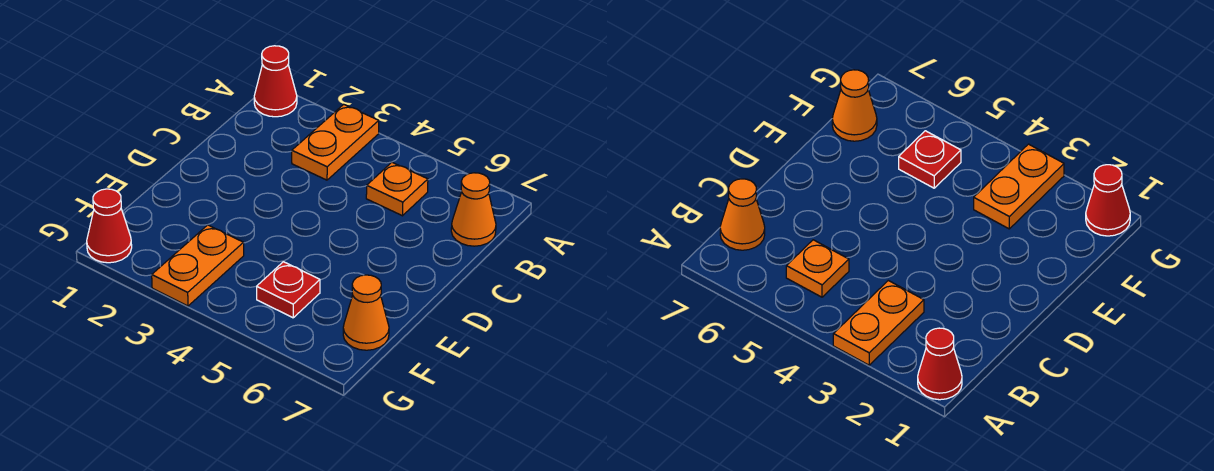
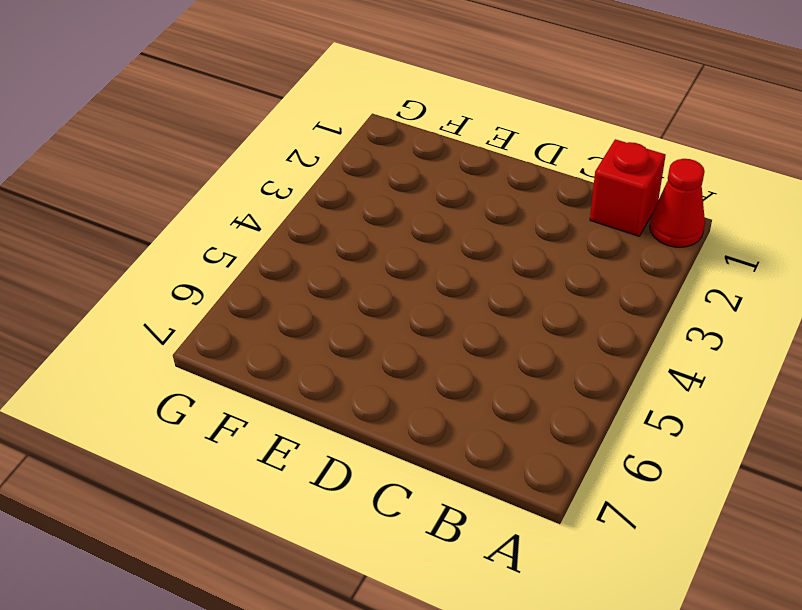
red brick B1 level 1 -> none
none -> orange plate A3:B3 level 1
none -> orange plate B5 level 1

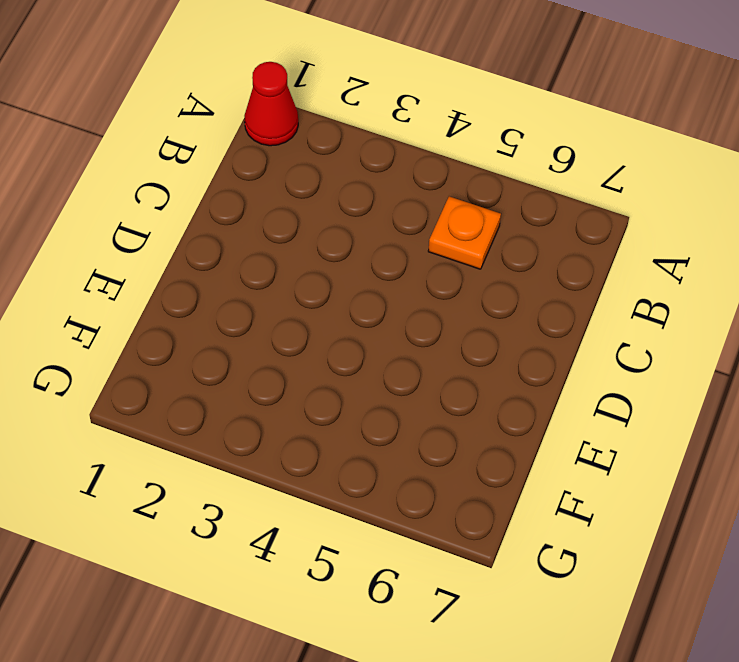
none -> orange plate A3:B3 level 1
none -> orange cone B7 level 1

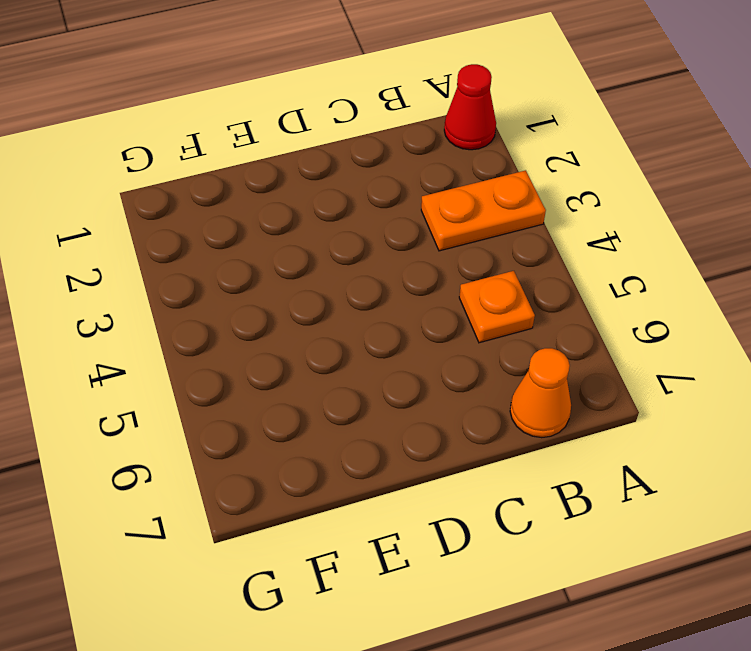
none -> orange plate F3:G3 level 1
none -> red plate F5 level 1

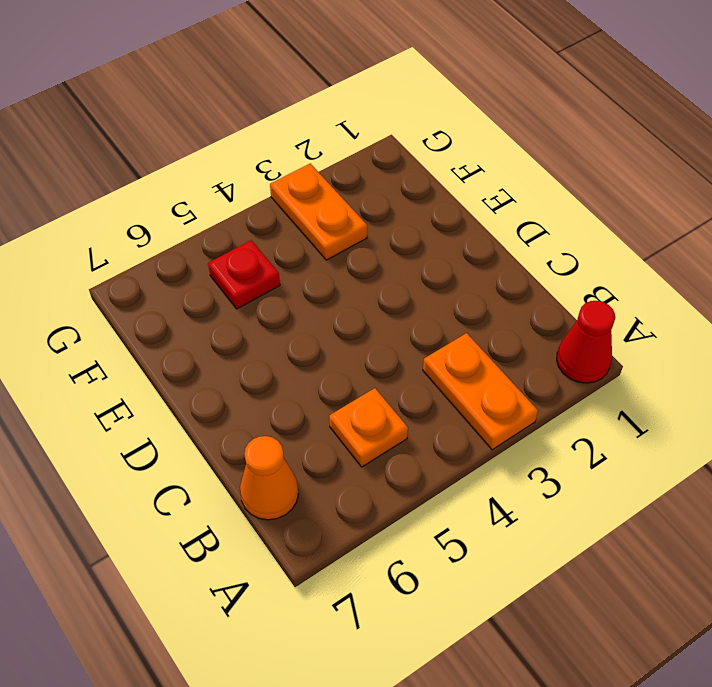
none -> orange cone F7 level 1
none -> red cone G1 level 1

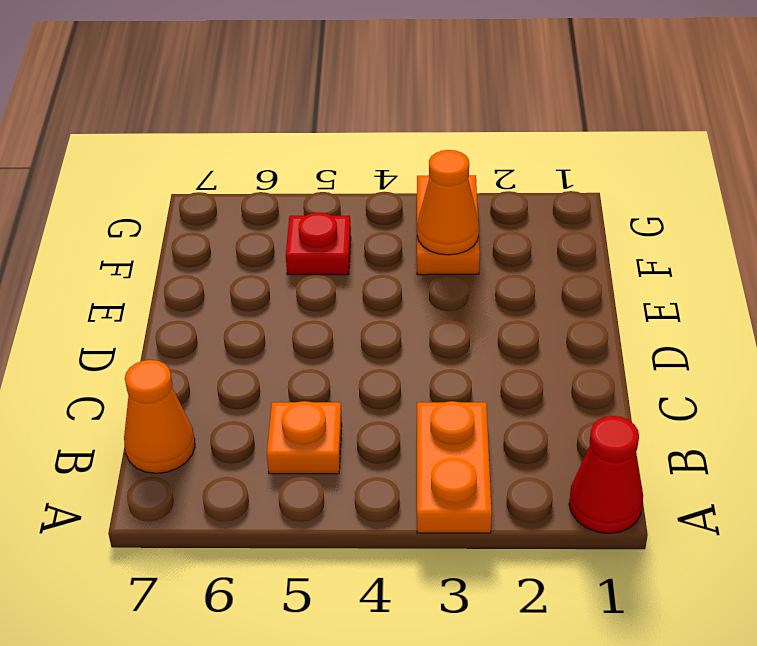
orange cone F3 level 2 -> orange cone F7 level 1
none -> red cone G1 level 1

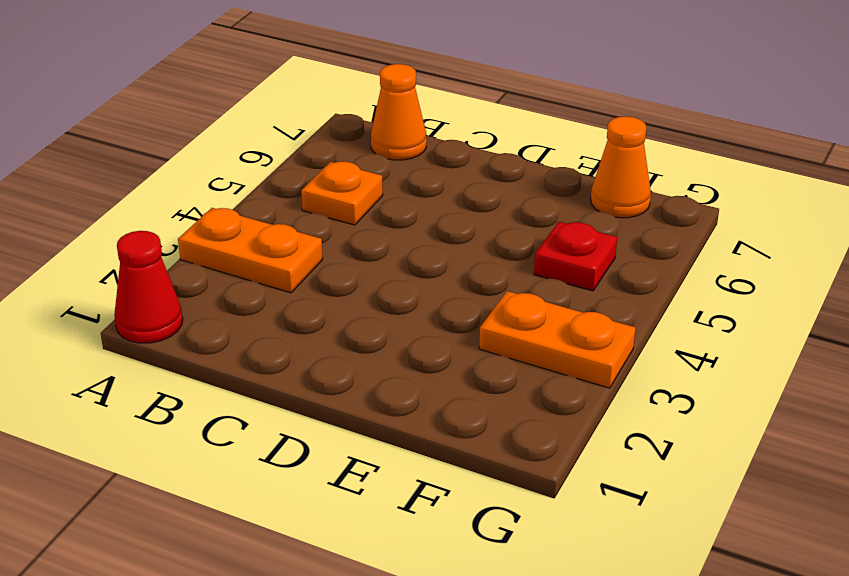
none -> red cone G1 level 1

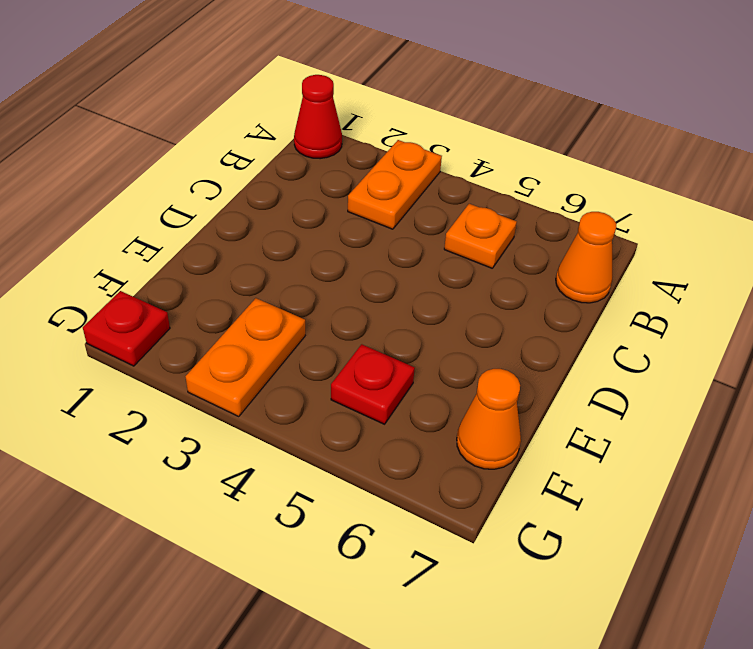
red plate G1 level 1 -> red cone G1 level 1

